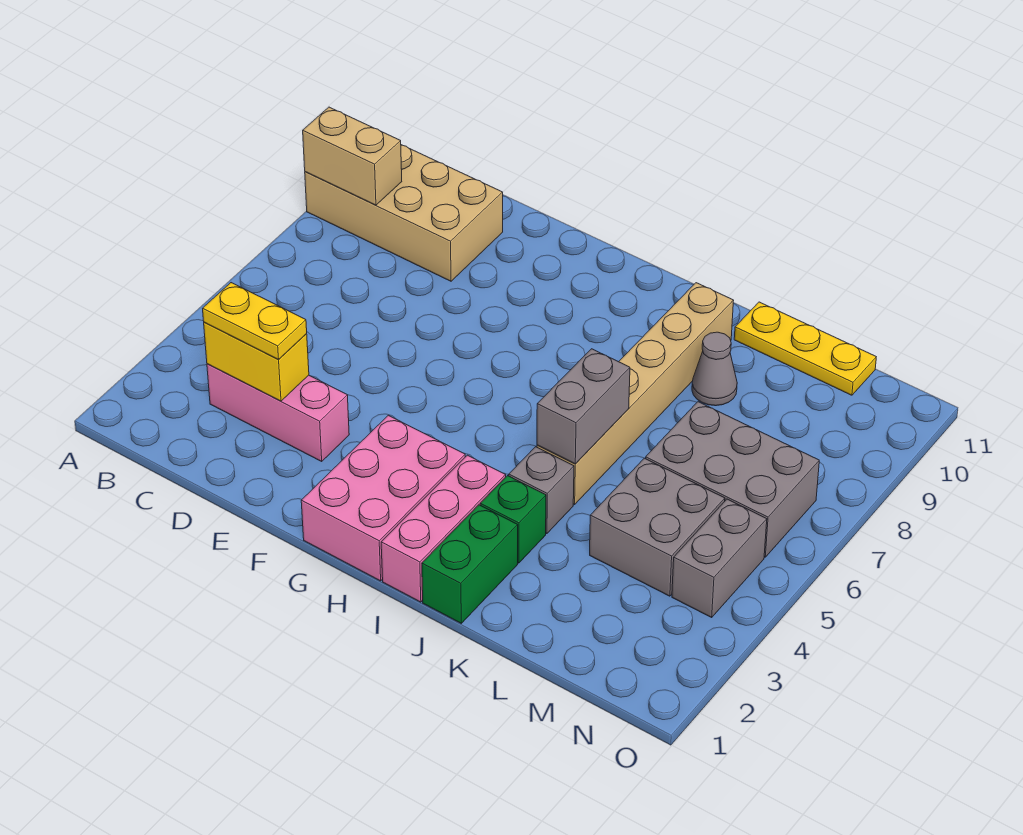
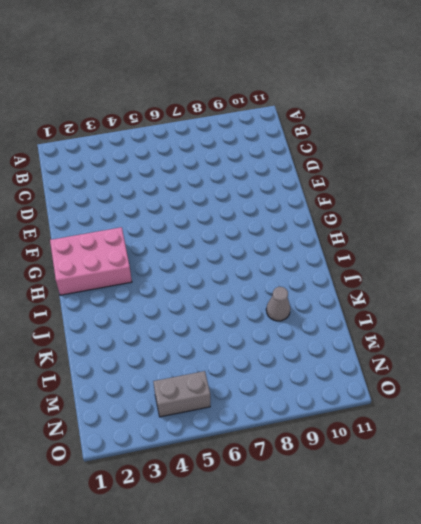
none -> tan brick A9:D10 level 1
none -> pink brick C3:E3 level 1
none -> pink brick I1:I3 level 1

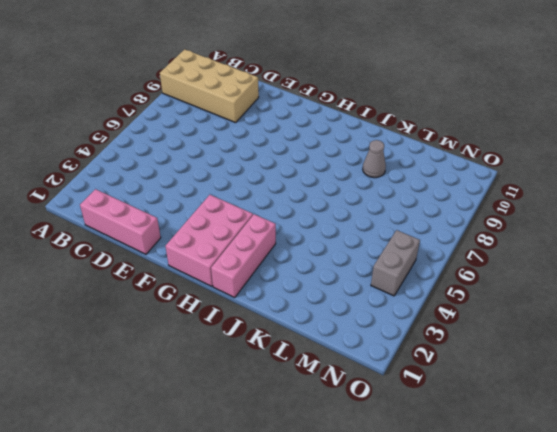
pink brick C1:E1 level 1 -> pink brick C3:E3 level 1
none -> green brick J1:J2 level 1
none -> green brick J3 level 1
none -> grey brick J4 level 1

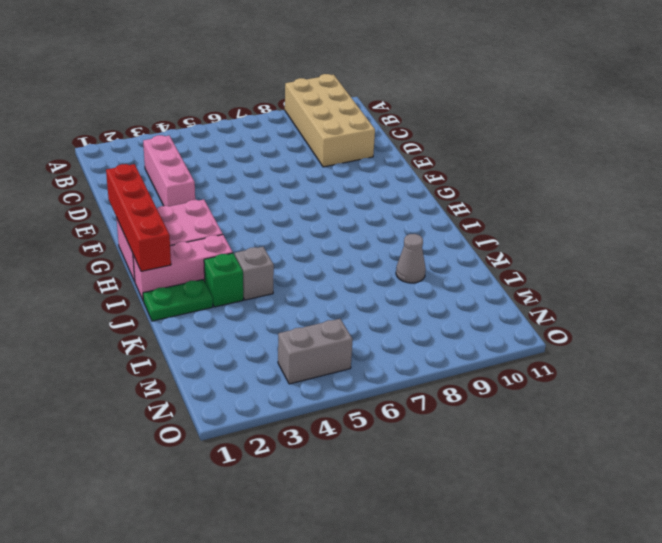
red brick F1:I1 level 2 -> none
green plate J1:J2 level 1 -> green brick J1:J2 level 1
none -> tan brick J5:J10 level 1
none -> yellow plate K11:M11 level 1
none -> grey brick L4:M5 level 1

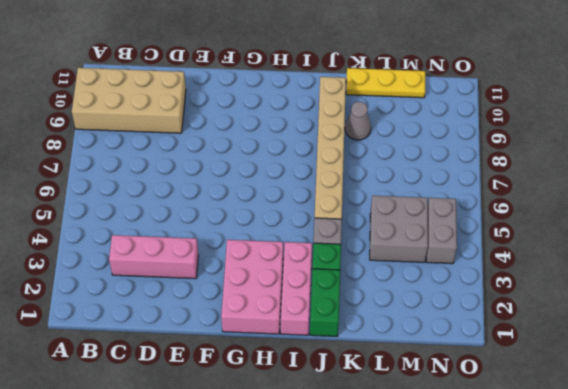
none -> grey brick L6:N7 level 1
none -> tan brick A9:B9 level 2
none -> yellow brick C3:D3 level 2

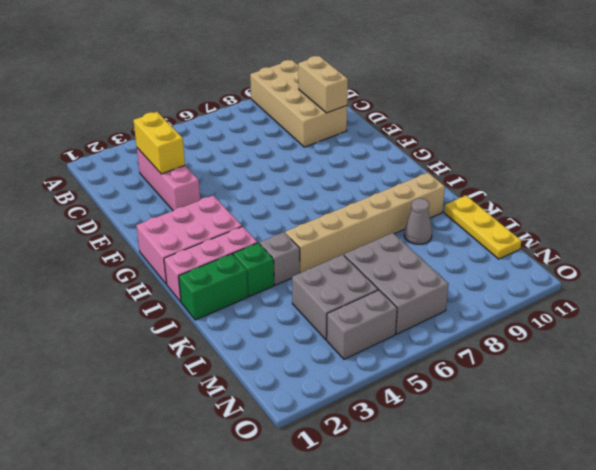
tan brick C10:D10 level 2 -> tan brick A9:B9 level 2
none -> grey brick J5:J6 level 2
none -> yellow plate C3:D3 level 3

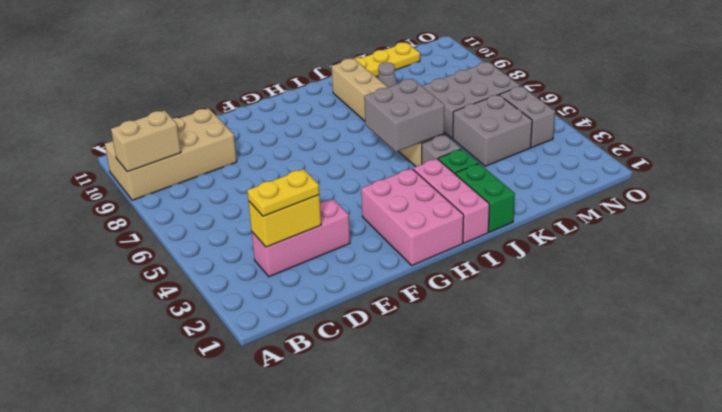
grey brick I5:J6 level 2 -> grey brick J5:J6 level 2

